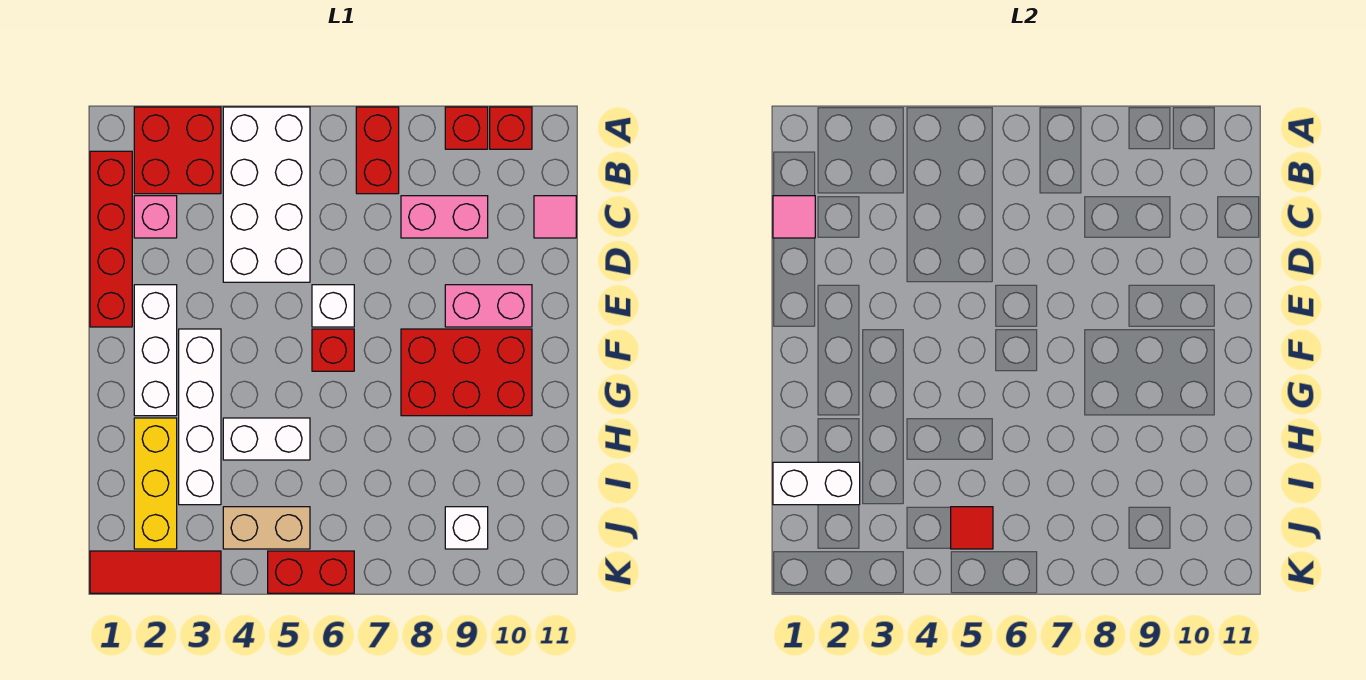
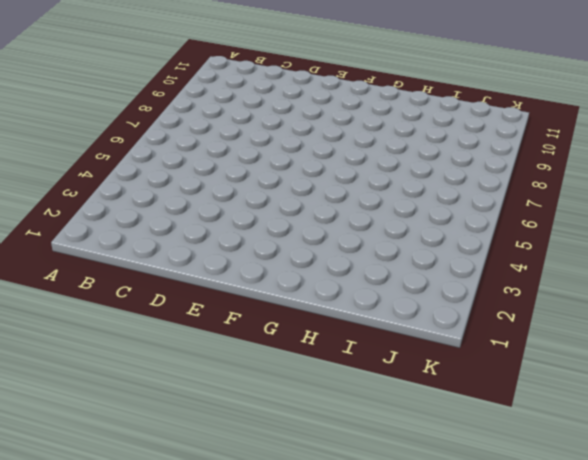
none -> red brick A2:B3 level 1
none -> white brick A4:D5 level 1
none -> red brick A7:B7 level 1

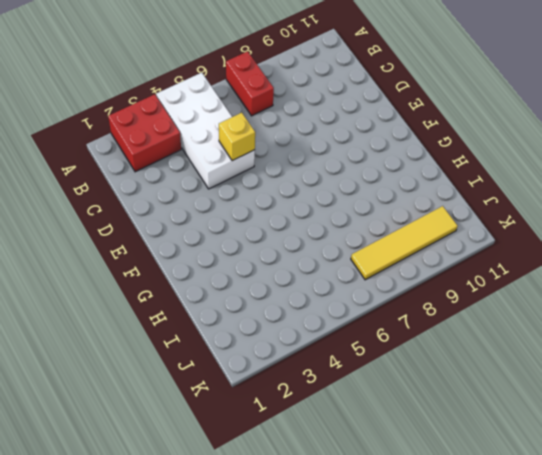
yellow brick D5 level 2 -> none
yellow tile J7:J10 level 1 -> white brick J9 level 1
none -> red brick A9 level 1
none -> red brick A10 level 1
none -> red brick B1:E1 level 1

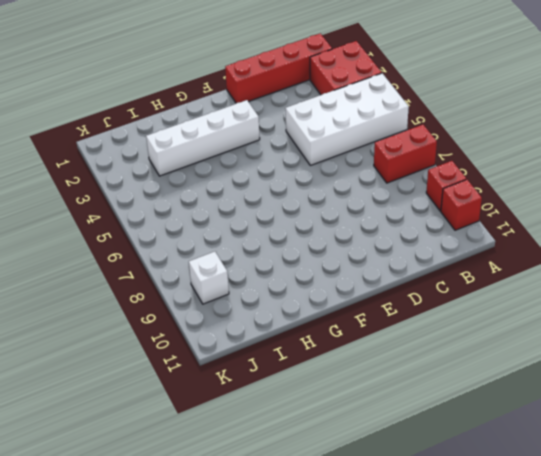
none -> pink brick C2 level 1
none -> pink brick C8:C9 level 1
none -> pink tile C11 level 1

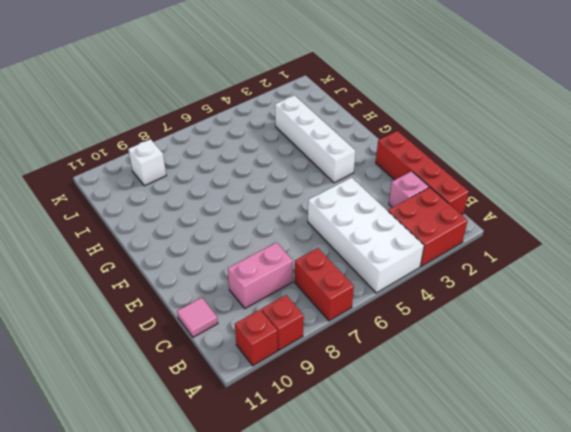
none -> white brick E2:G2 level 1
none -> white brick E6 level 1
none -> pink brick E9:E10 level 1

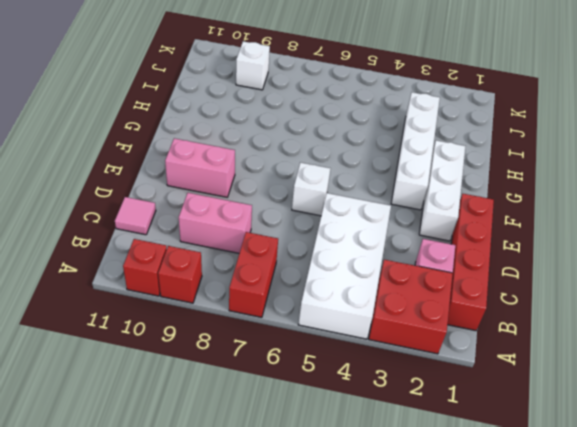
none -> red brick F6 level 1
none -> red brick F8:G10 level 1
none -> yellow brick H2:J2 level 1

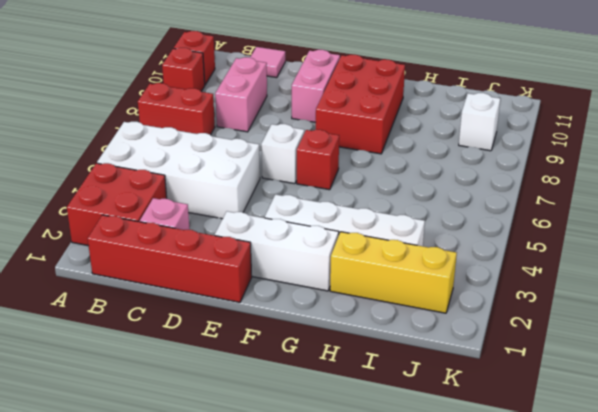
none -> white brick H4:H5 level 1
none -> tan brick J4:J5 level 1
none -> red tile K1:K3 level 1

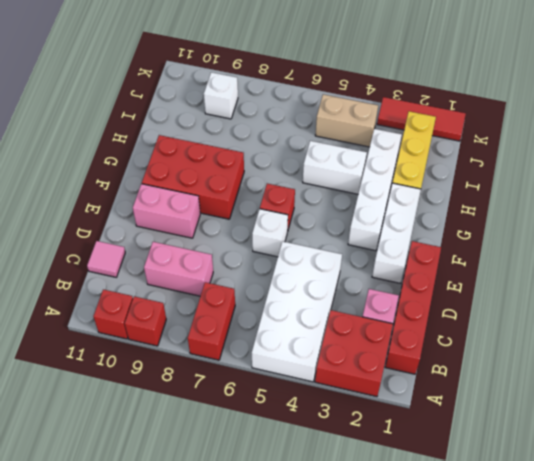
none -> red brick K5:K6 level 1
none -> pink tile C1 level 2
none -> white brick I1:I2 level 2

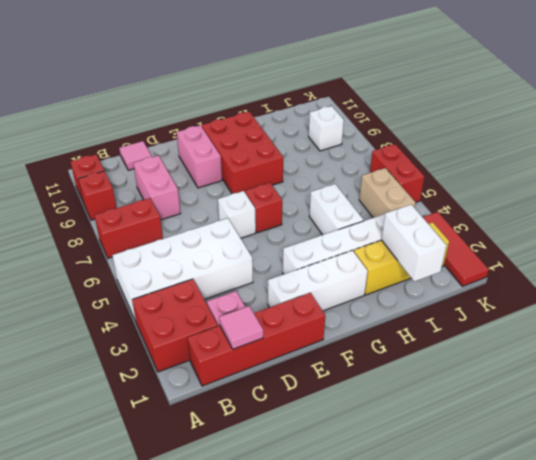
none -> red tile J5 level 2

